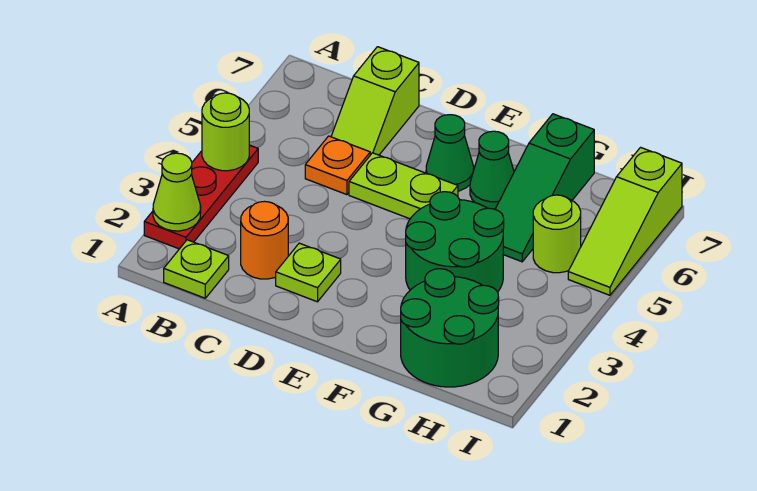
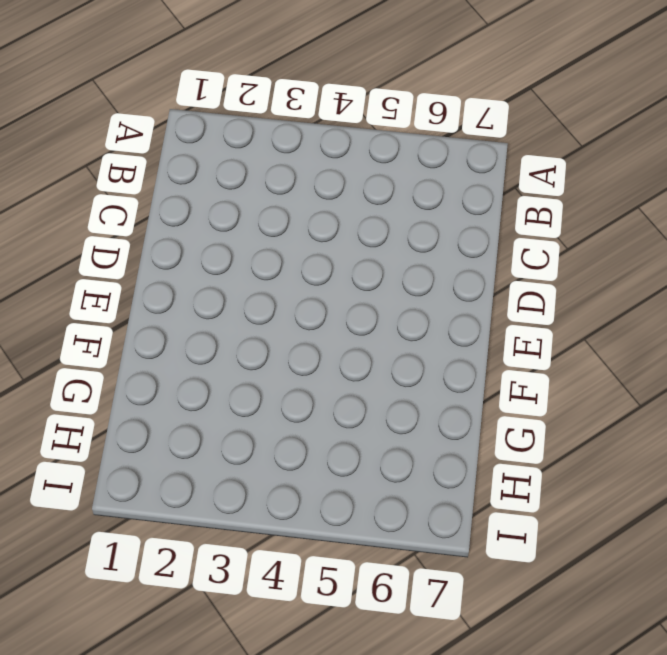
none -> red plate A2:A4 level 1
none -> lime plate B1 level 1
none -> orange round brick C2 level 1

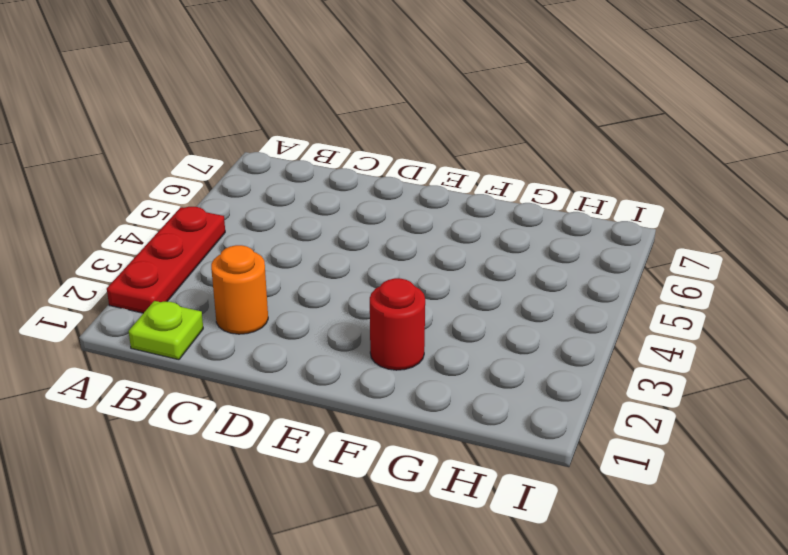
red round brick F2 level 1 -> none
none -> orange plate C5 level 1
none -> lime slope C6:C7 level 1 top 7
none -> lime plate D2 level 1

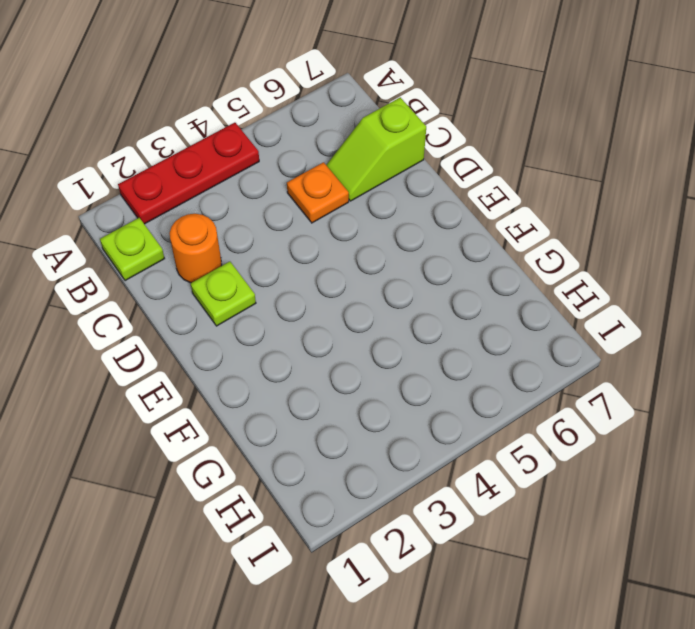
none -> lime plate D5:E5 level 1
none -> green cone E6 level 1
none -> green round brick F3:G4 level 1

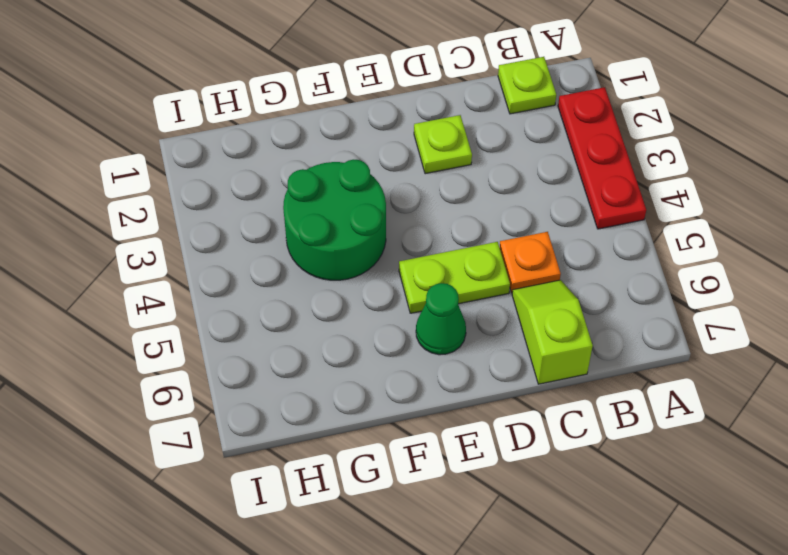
none -> orange round brick C2 level 1
none -> green cone F6 level 1
none -> green round brick G1:H2 level 1

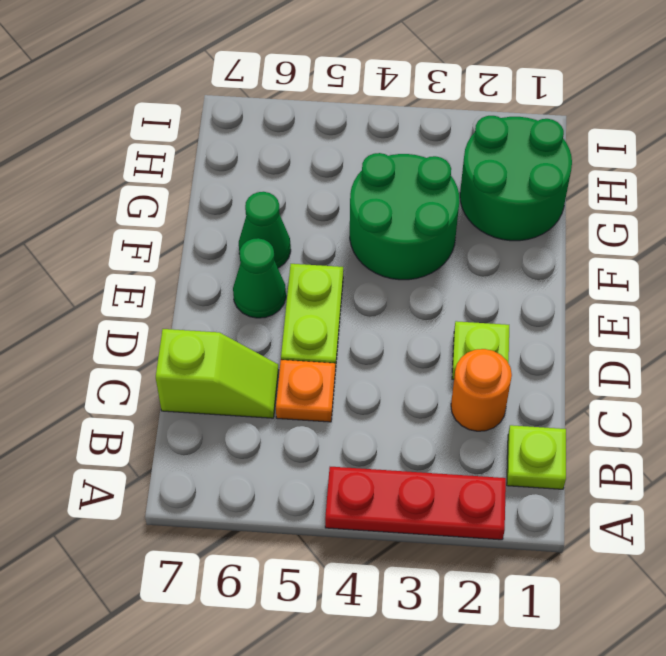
none -> green slope G5:G7 level 1 top 7
none -> lime round brick H5 level 1
none -> lime slope I5:I7 level 1 top 7

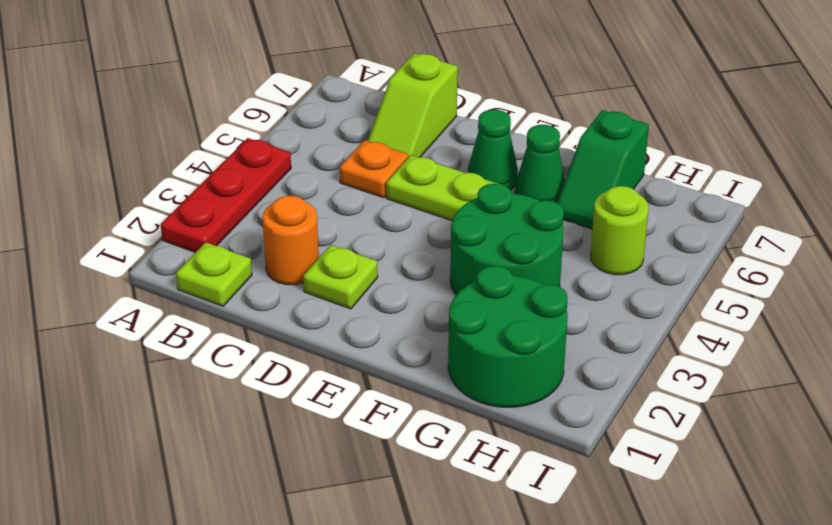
green slope G6:G7 level 1 top 7 -> green slope G5:G7 level 1 top 7
none -> lime slope I5:I7 level 1 top 7
none -> lime cone A2 level 2
none -> lime round brick A4 level 2

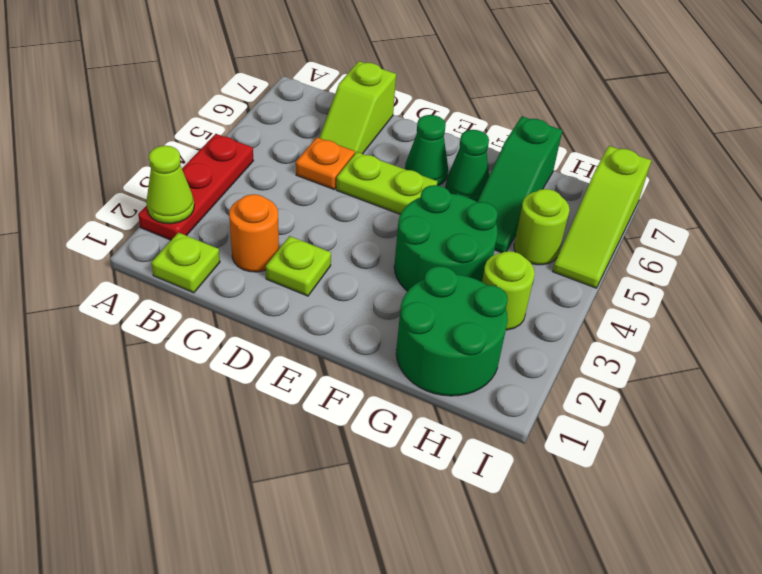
lime round brick H3 level 1 -> lime round brick A4 level 2

